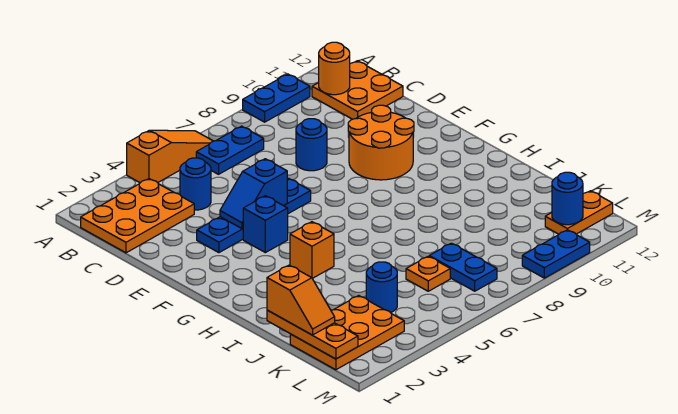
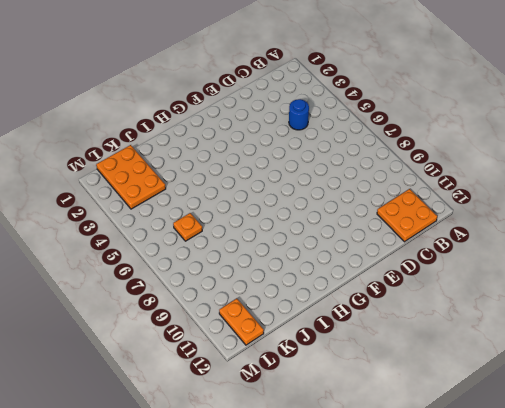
none -> orange slope A4:A6 level 1 top 4
none -> blue plate A9:A10 level 1
none -> orange plate B1:C3 level 1

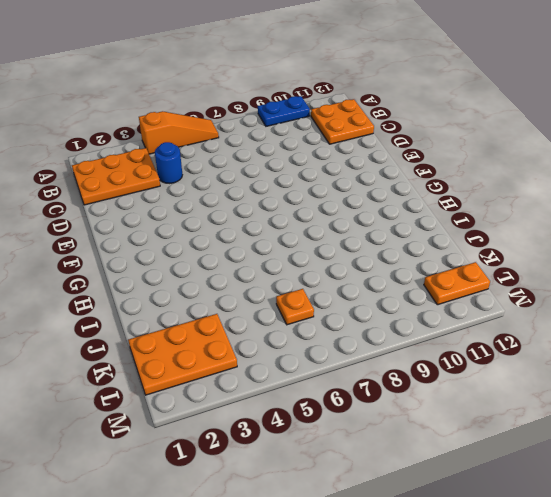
none -> blue plate B6:B7 level 1
none -> blue round brick D8 level 1
none -> blue plate E3:E6 level 1

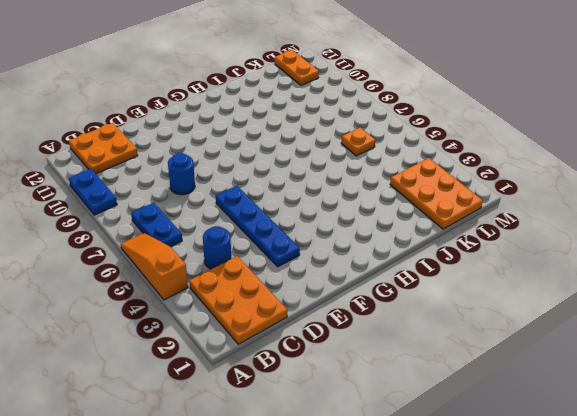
none -> orange round brick E9:F10 level 1
none -> blue brick F4 level 1
none -> orange brick H4 level 1

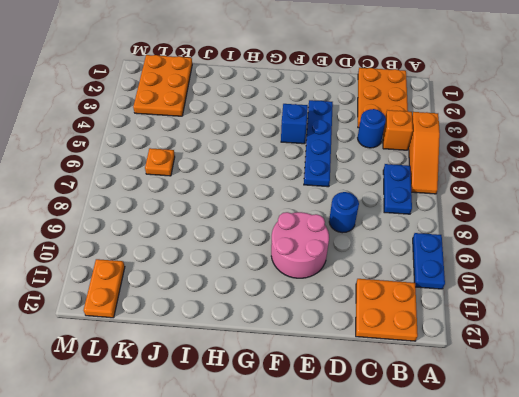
orange brick B4 level 1 -> orange brick H4 level 1
pink round brick E9:F10 level 1 -> orange round brick E9:F10 level 1
none -> blue round brick K4 level 1
none -> blue plate K7:L7 level 1
none -> blue plate M9:M10 level 1

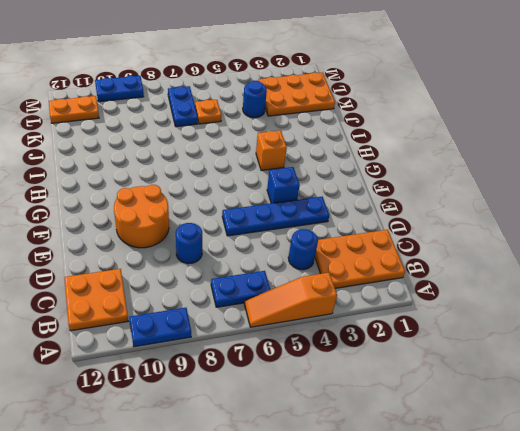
none -> orange round brick B11 level 2
none -> blue slope E4:E5 level 2 top 5
none -> orange plate J1:L1 level 2

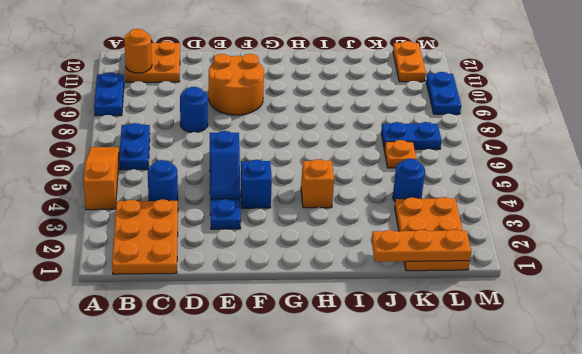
none -> blue round brick L11 level 2
none -> orange slope J1:K1 level 3 top J

